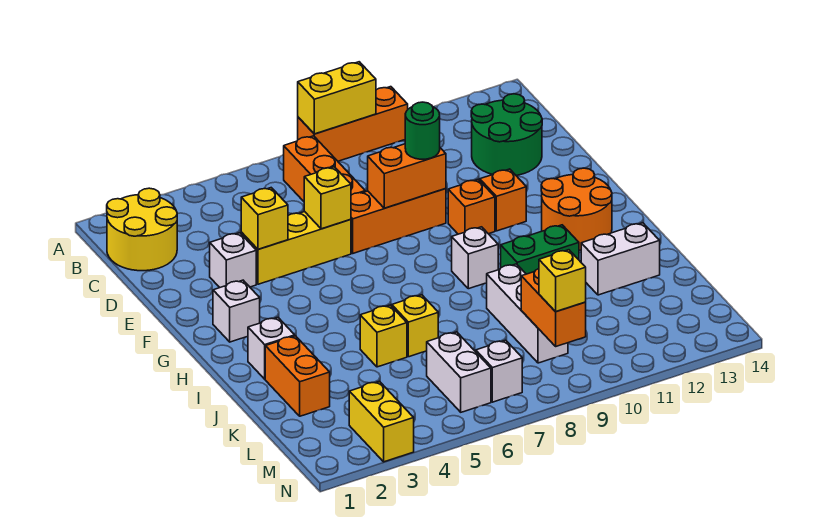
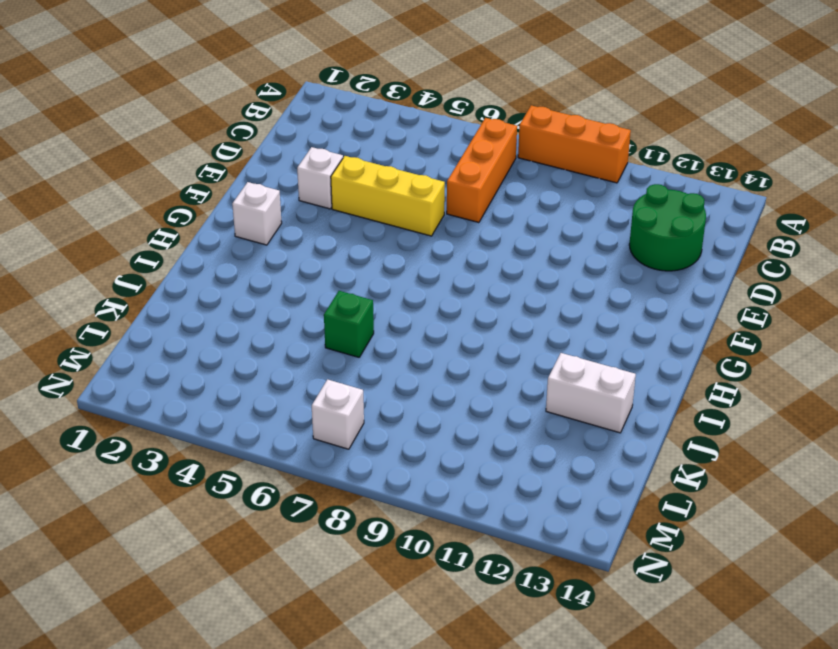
green brick J6 level 1 -> yellow brick J6 level 1
none -> yellow round brick B1:C2 level 1
none -> orange brick E7:E9 level 1
none -> orange brick F10 level 1

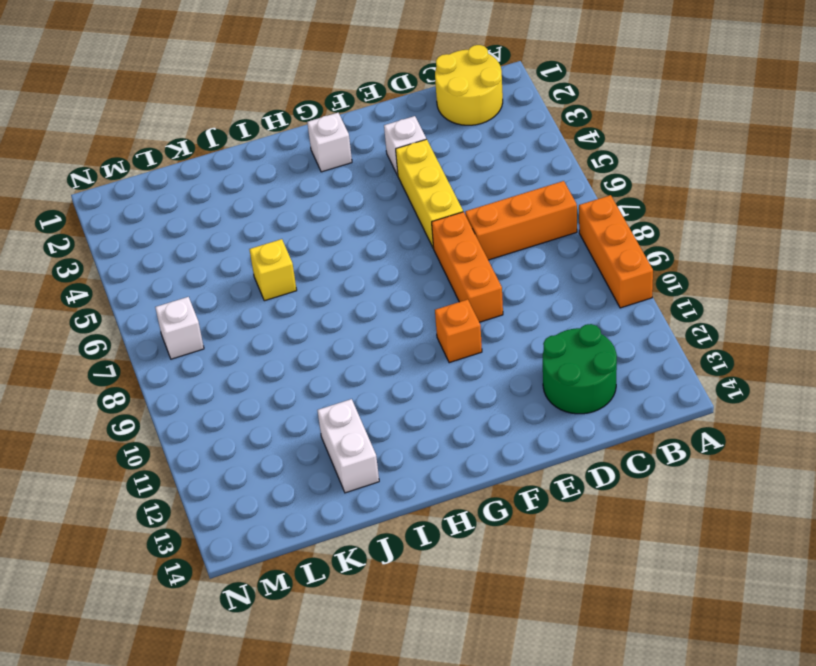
none -> orange brick F11 level 1
none -> orange round brick G12:H13 level 1
none -> white brick H9 level 1

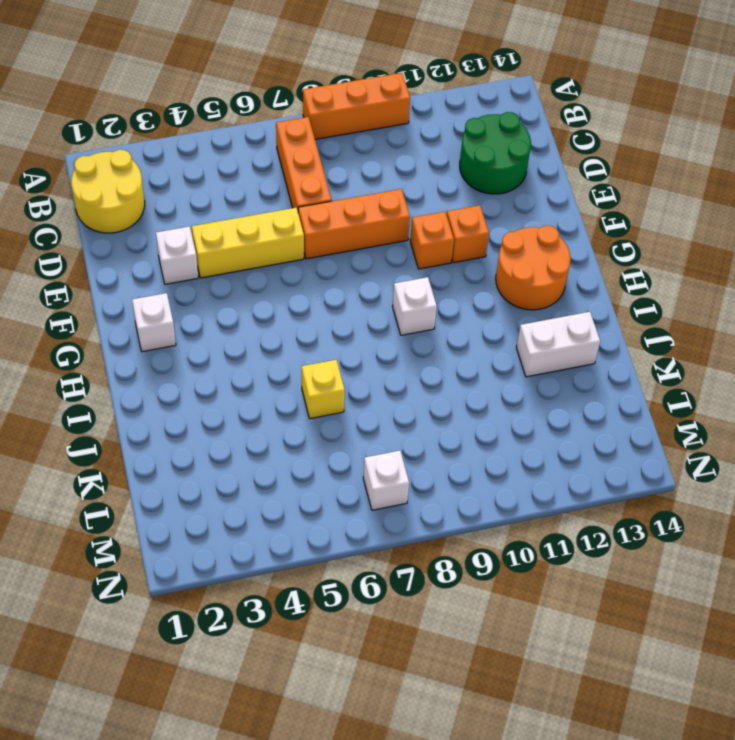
none -> white brick I2 level 1
none -> green brick I10:I11 level 1
none -> orange brick J2:K2 level 1

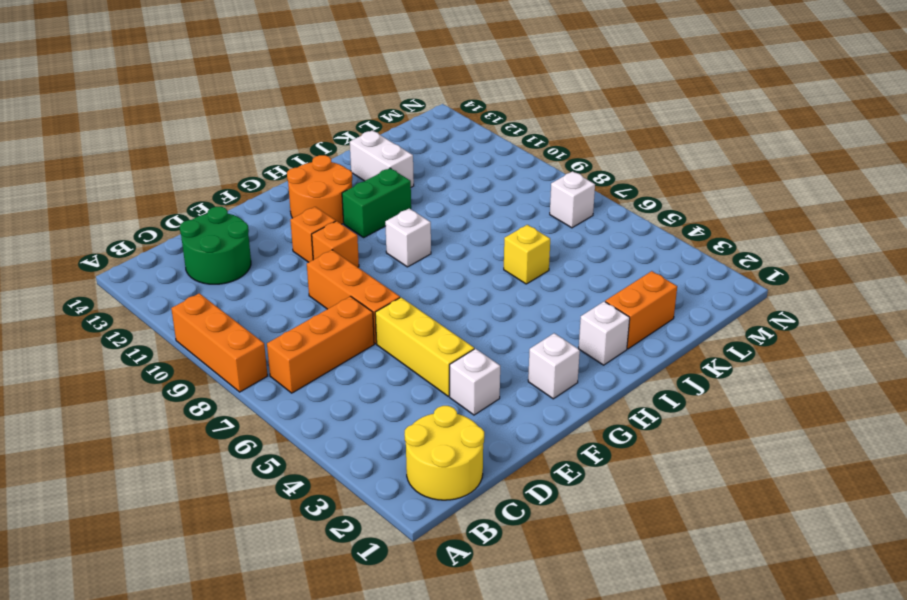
green brick H11:I11 level 1 -> green brick I10:I11 level 1
none -> yellow brick J5 level 1
none -> white brick J9:L9 level 1
none -> white brick L6:M6 level 1

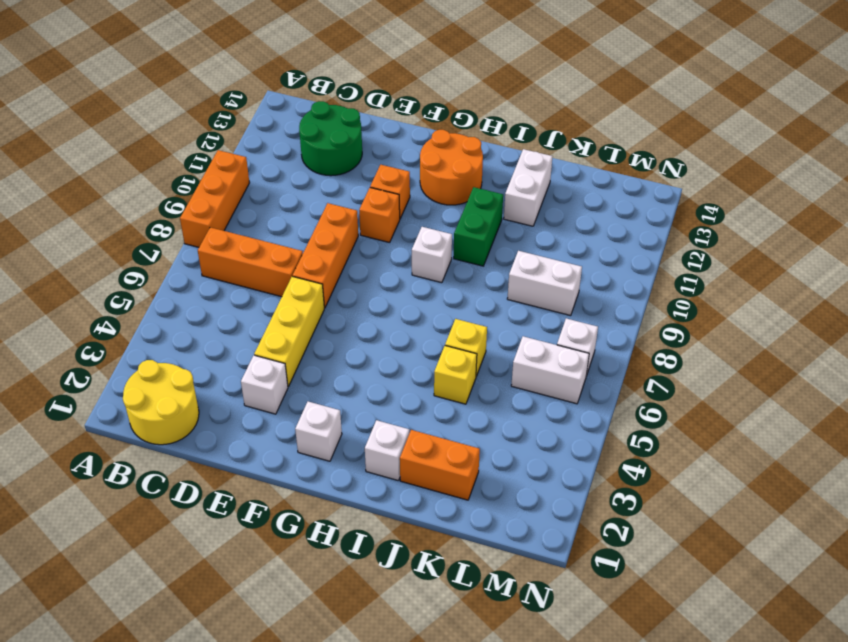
white brick K9:L9 level 1 -> white brick J9:L9 level 1
none -> yellow brick M3:N3 level 1
none -> yellow brick A8:A9 level 2
none -> yellow brick E4 level 2

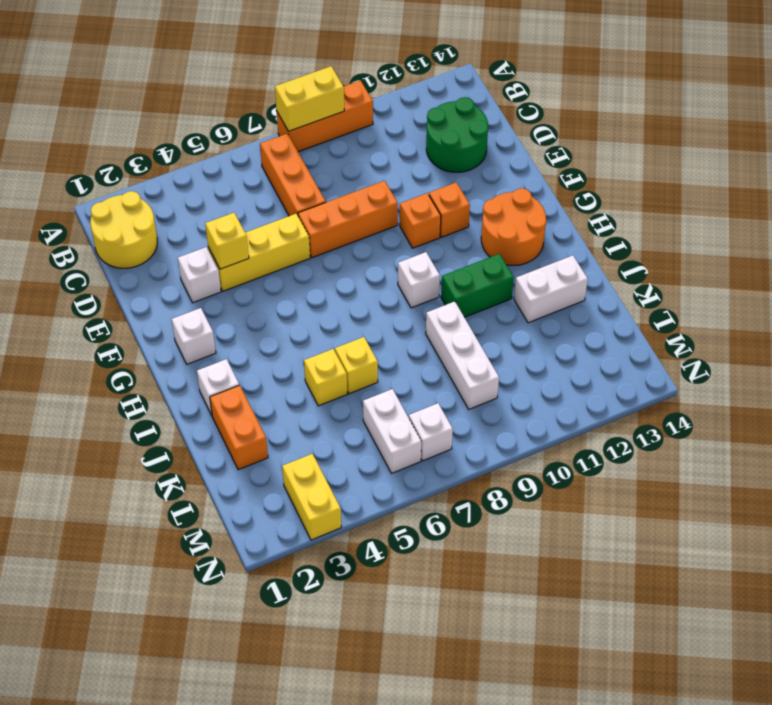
none -> yellow brick E6 level 2
none -> orange brick E8:E9 level 2
none -> orange brick L9:M9 level 2

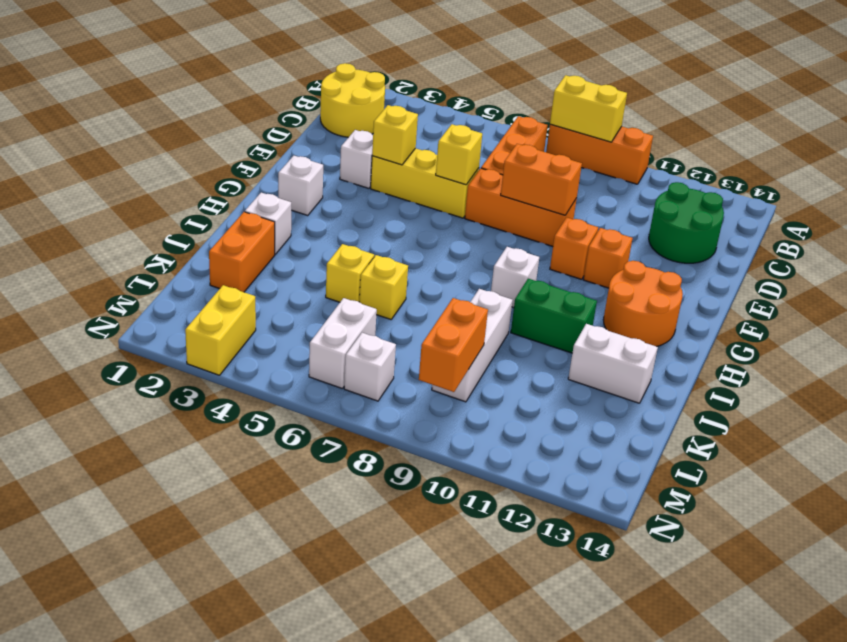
none -> green round brick E9 level 3
none -> yellow brick M9 level 3

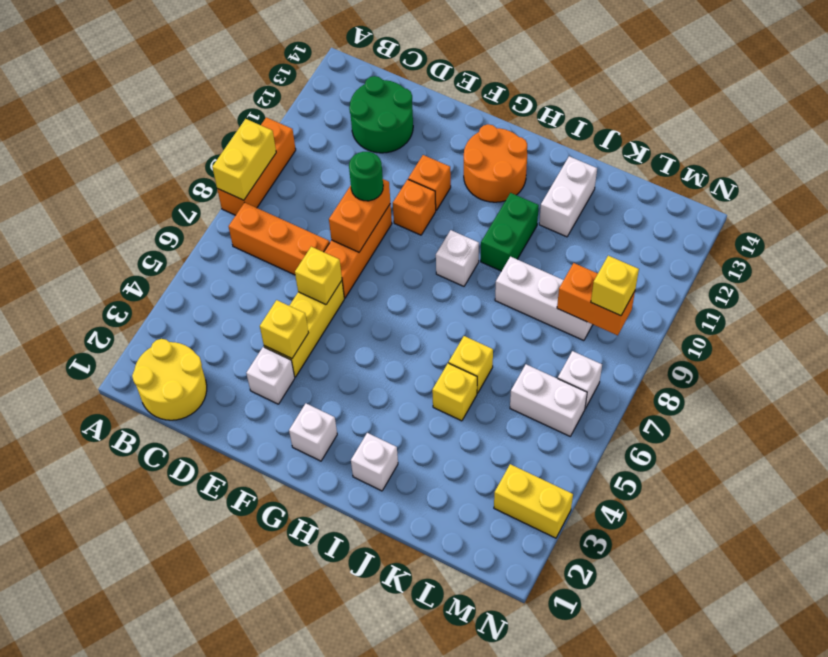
none -> orange brick J2:K2 level 1

